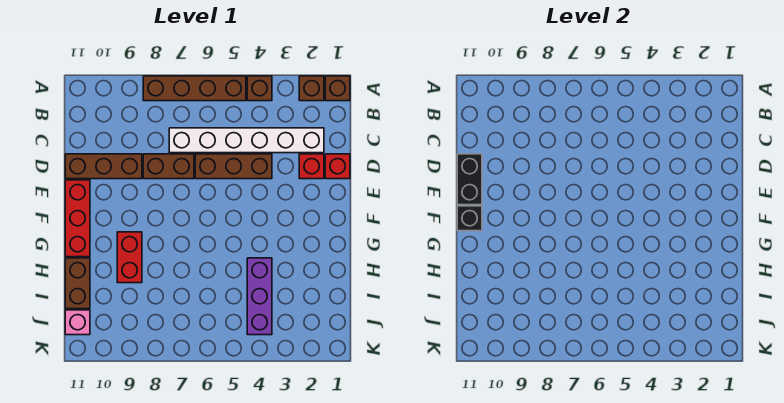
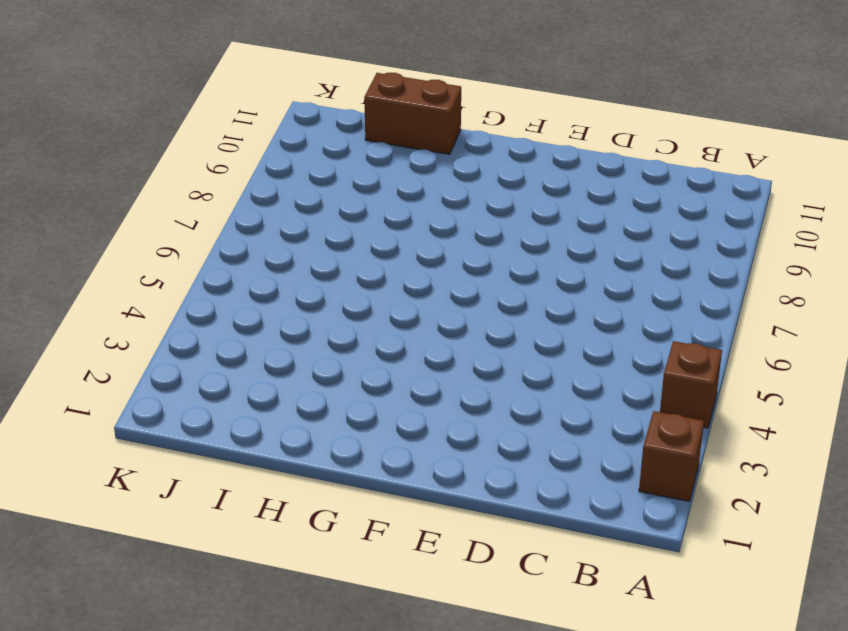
none -> brown brick A1 level 1
none -> brown brick A5:A8 level 1
none -> white brick C2:C7 level 1

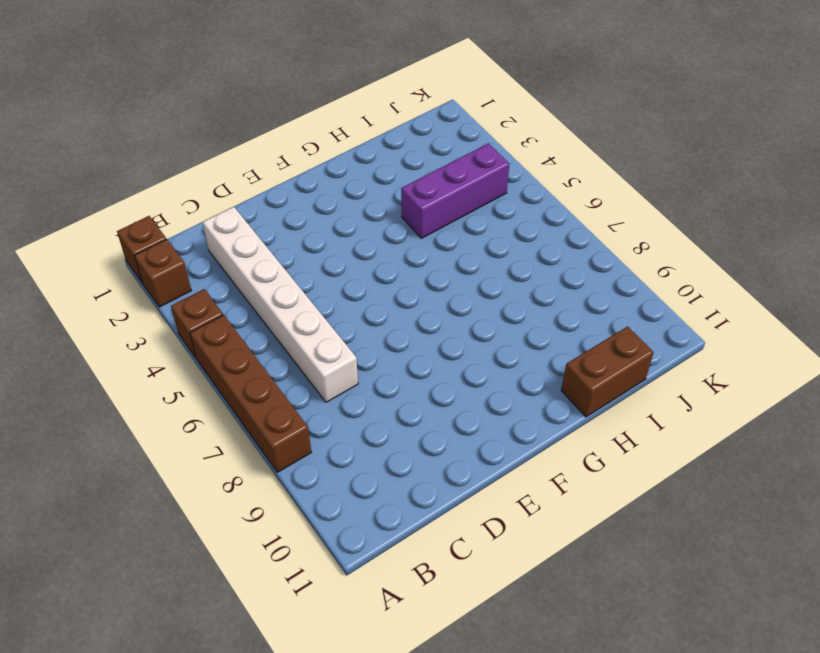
none -> red brick D1 level 1
none -> red brick D2 level 1
none -> brown brick D4:D6 level 1

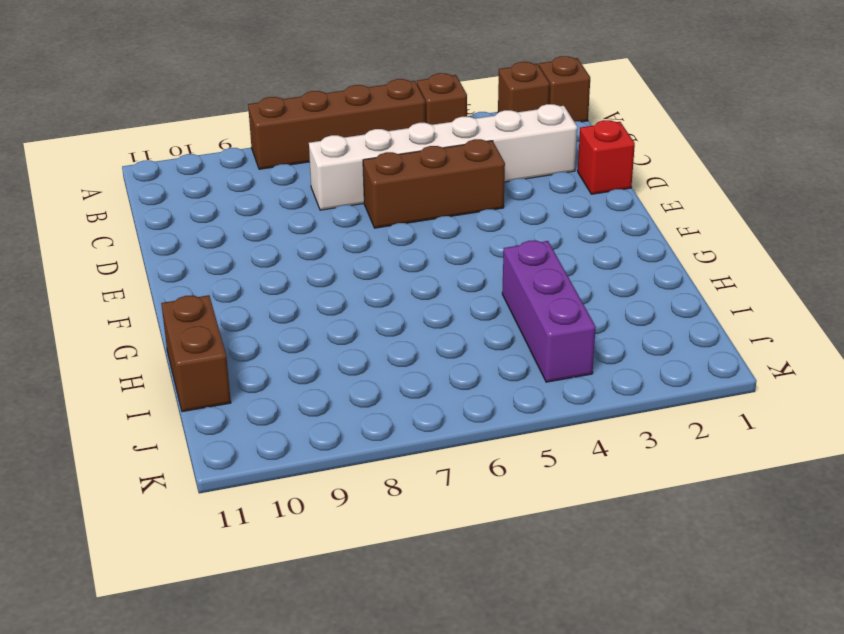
none -> red brick D2 level 1
none -> brown brick D7:D8 level 1
none -> brown brick D9:D11 level 1

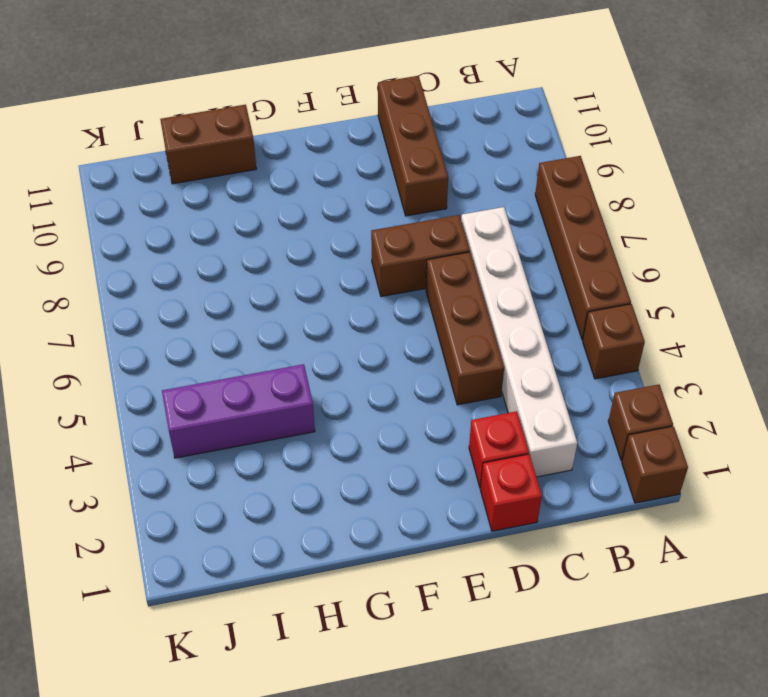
brown brick D7:E7 level 1 -> brown brick D7:D8 level 1
none -> red brick E11:G11 level 1
none -> red brick G9:H9 level 1
none -> pink brick J11 level 1

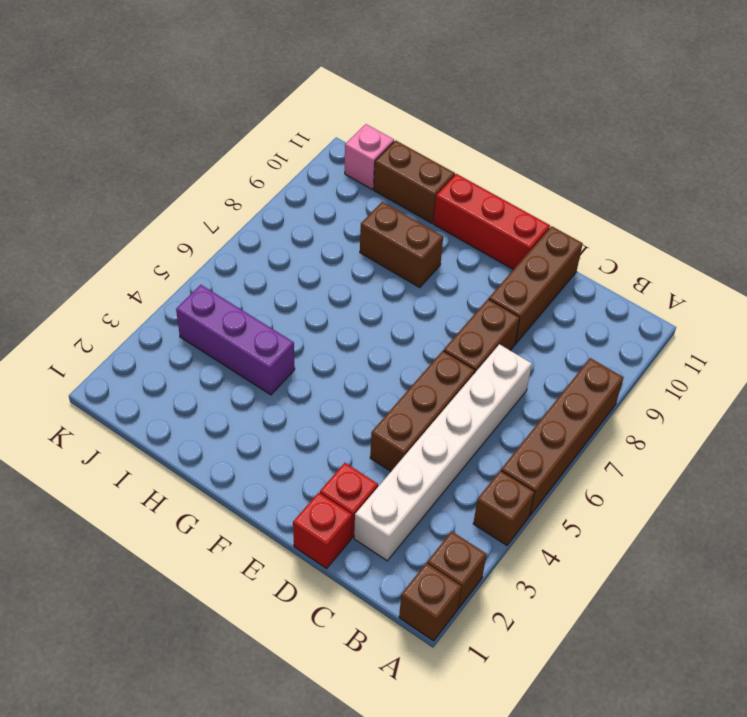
brown brick G9:H9 level 1 -> red brick G9:H9 level 1
none -> black brick D11:E11 level 2
none -> black brick F11 level 2

